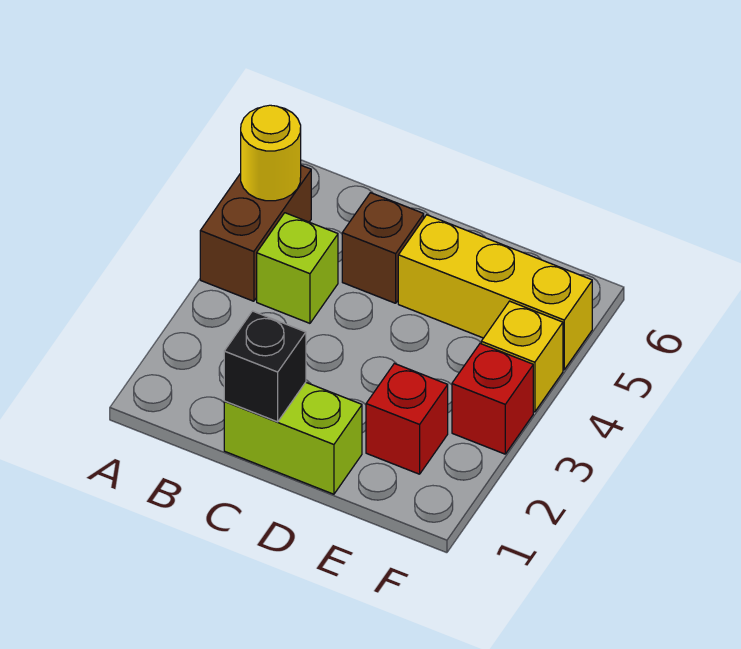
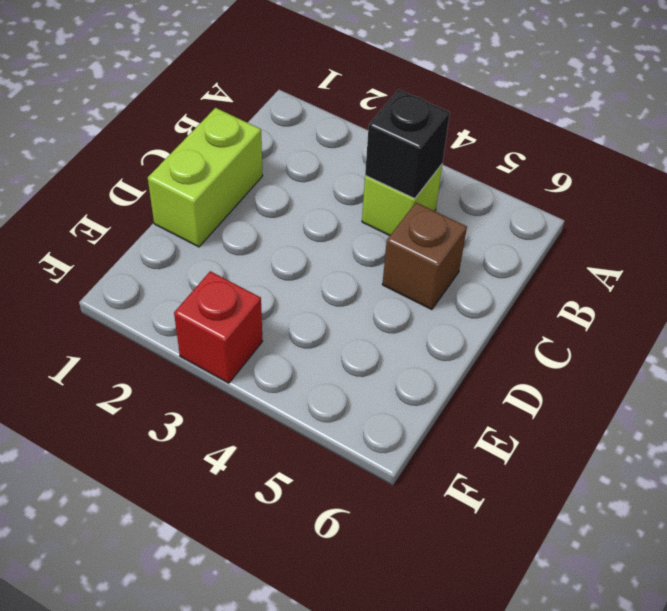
black brick B4 level 2 -> black brick C1 level 2
none -> brown brick A4:A5 level 1
none -> yellow brick D5:F5 level 1

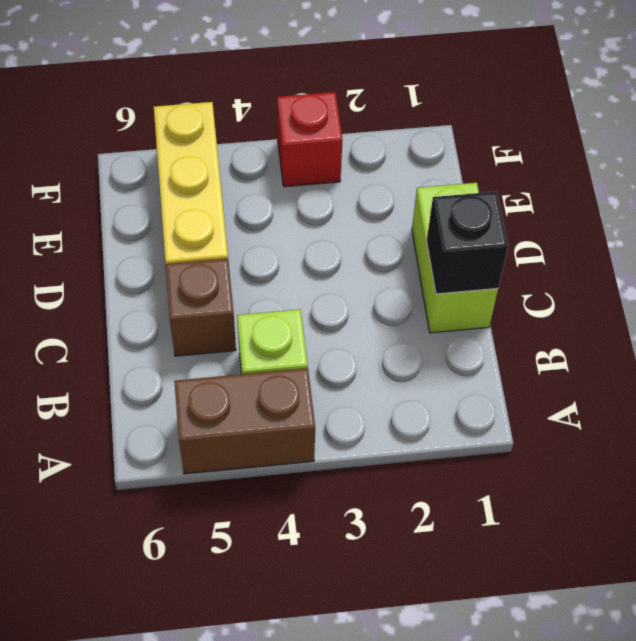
none -> red brick E2 level 1
none -> yellow brick F4 level 1

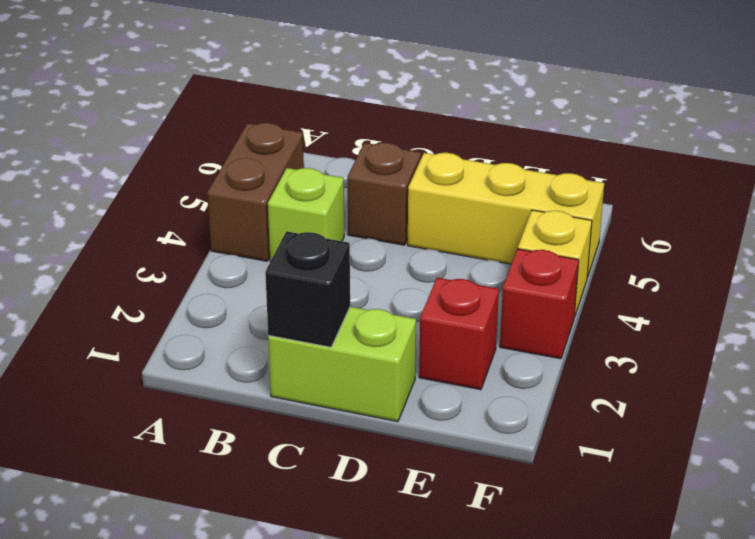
none -> yellow round brick A5 level 2

